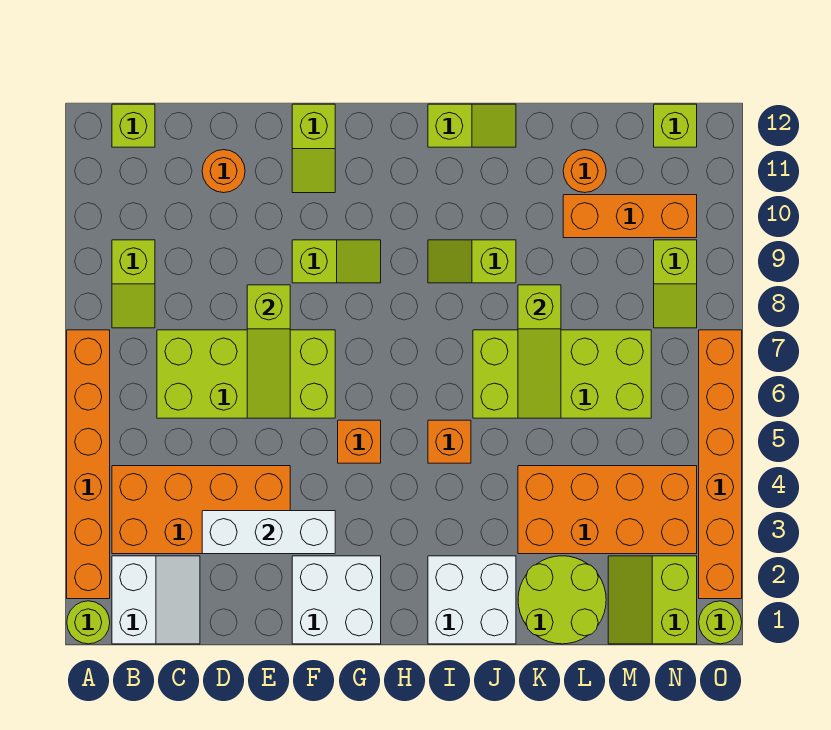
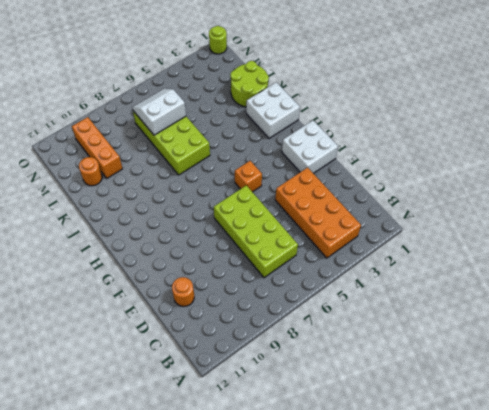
white slope L6:M7 level 2 top L -> white slope B1:C2 level 1 top B
none -> lime round brick A1 level 1
none -> orange brick A2:A7 level 1
none -> lime slope B8:B9 level 1 top 9

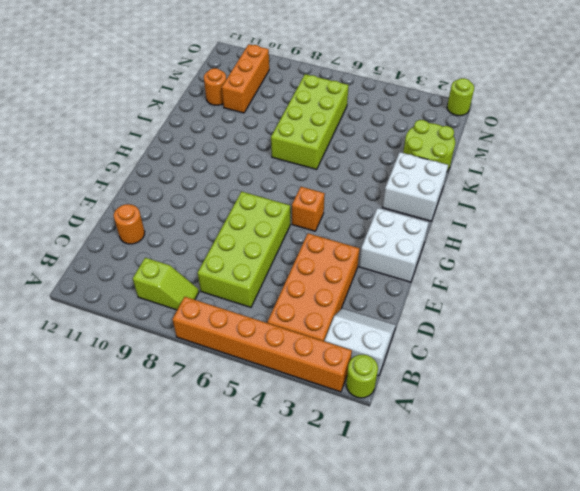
none -> lime brick B12 level 1
none -> lime slope F9:G9 level 1 top F
none -> lime slope F11:F12 level 1 top 12

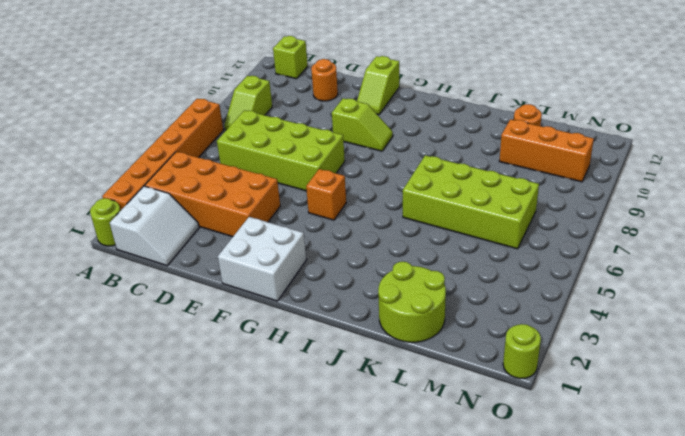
none -> white brick I1:J2 level 1
none -> orange brick I5 level 1
none -> lime slope I9:J9 level 1 top J

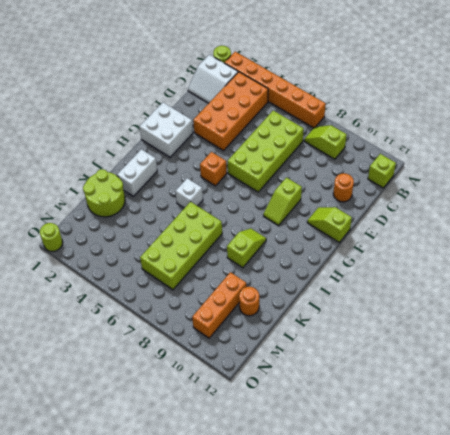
white brick I2:J2 level 1 -> white brick I1:J2 level 1
white brick I5 level 1 -> orange brick I5 level 1
none -> lime slope I12:J12 level 1 top I
none -> orange brick K3:N4 level 1
none -> lime slope M1:N2 level 1 top N

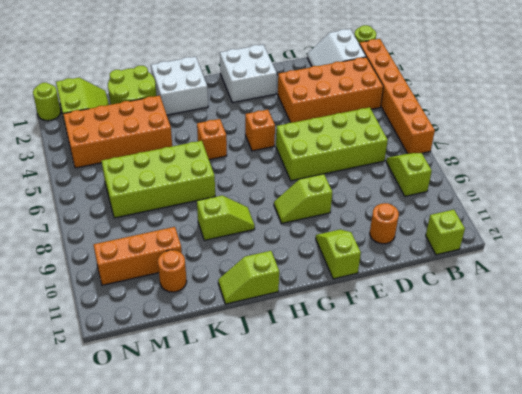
none -> lime slope N8:N9 level 1 top 9
none -> lime brick N12 level 1
none -> orange brick O2:O7 level 1

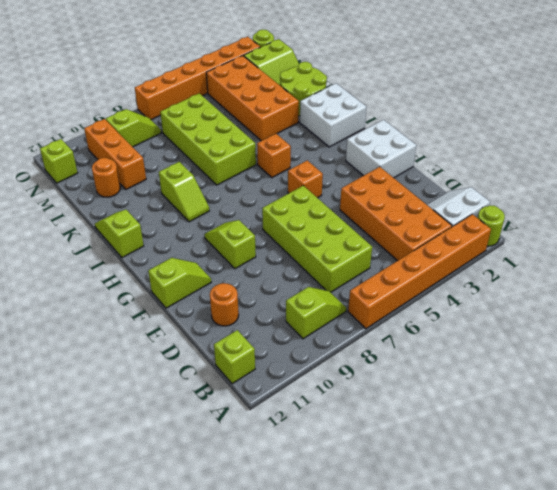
none -> white brick D3:F3 level 2
none -> lime slope E6:E8 level 2 top 8
none -> lime slope K6:K8 level 2 top 8

